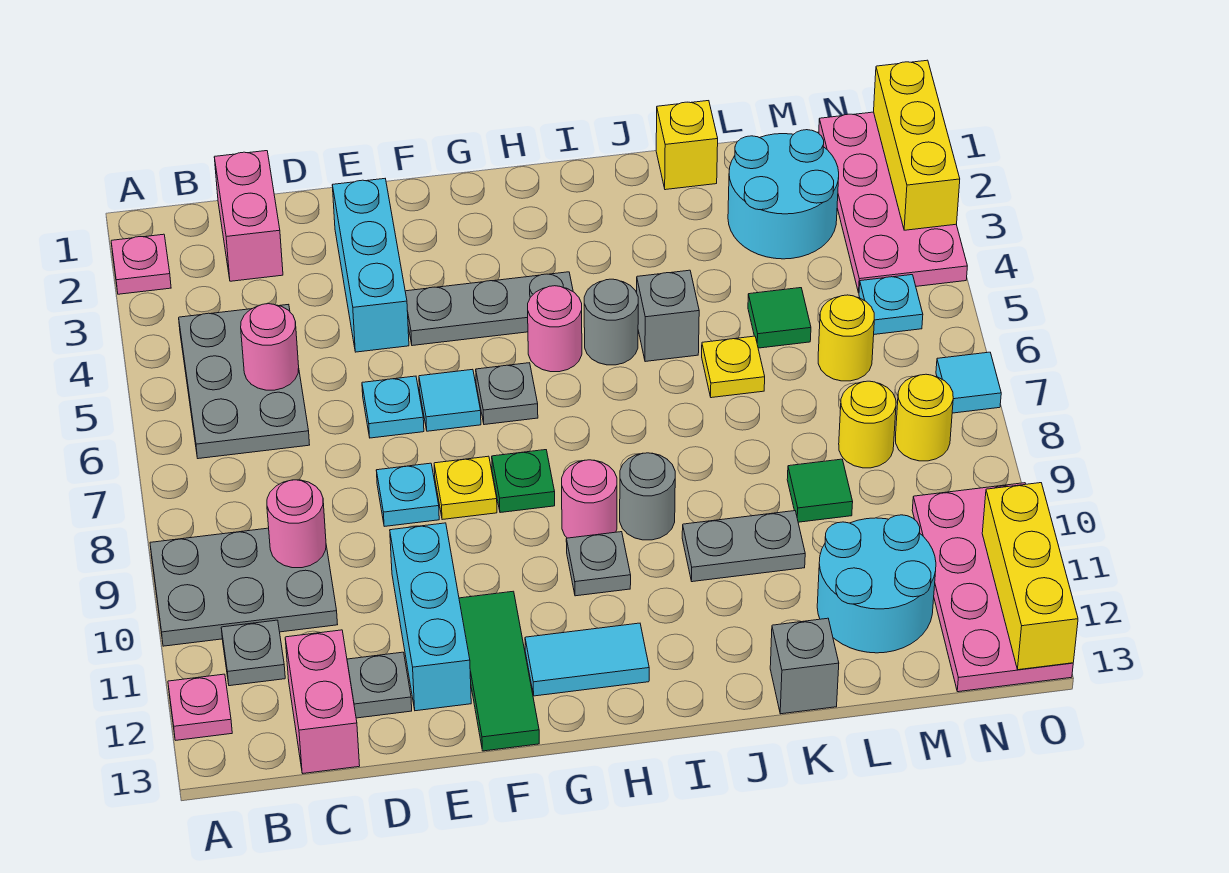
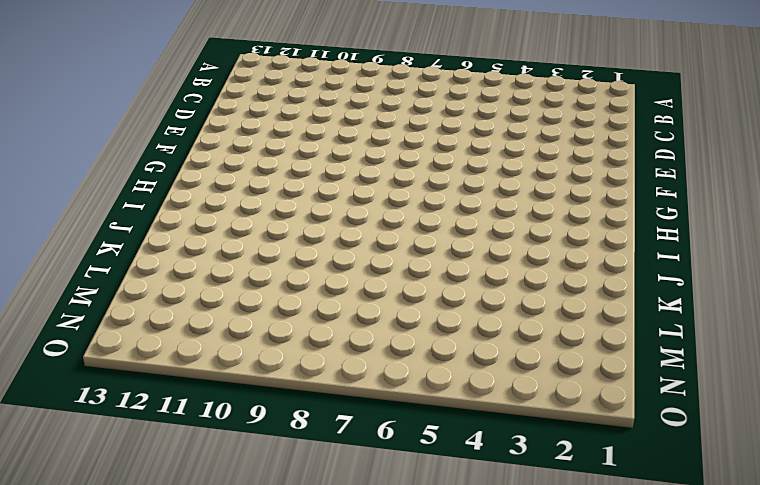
none -> pink plate A2 level 1
none -> grey plate A9:C10 level 1
none -> pink plate A12 level 1
none -> grey plate B4:C6 level 1

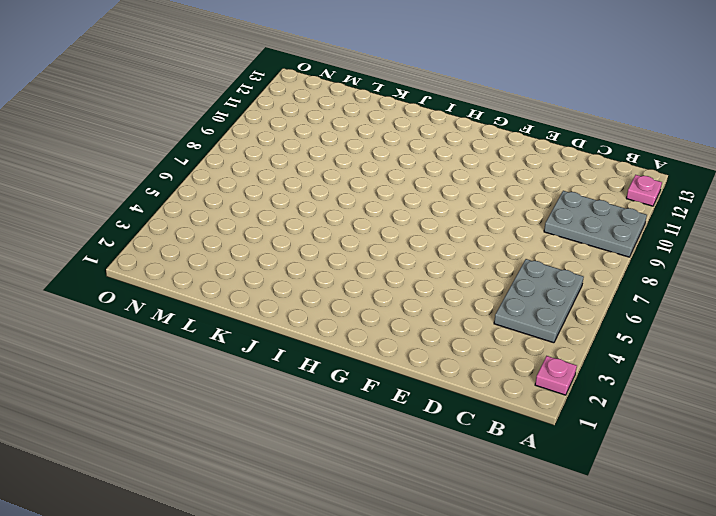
none -> grey plate B11 level 1
none -> pink brick C1:C2 level 1
none -> pink brick C12:C13 level 1
none -> grey plate D12 level 1

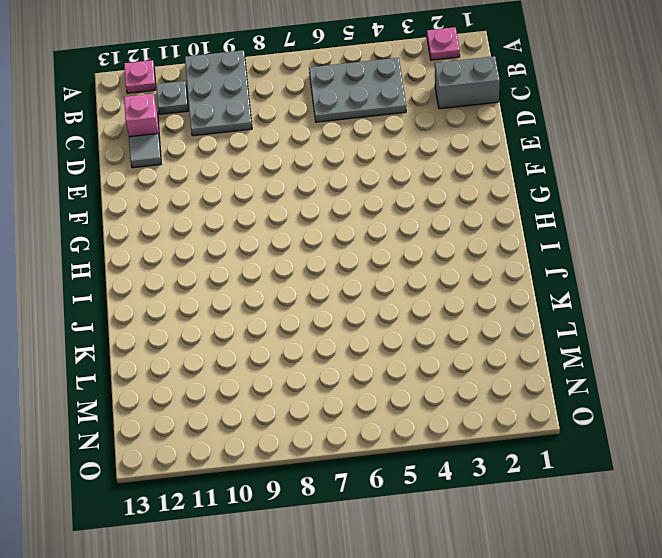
grey brick C1:C2 level 1 -> pink brick C1:C2 level 1
pink brick C12 level 1 -> pink brick C12:C13 level 1
grey tile D12 level 1 -> grey plate D12 level 1
none -> cyan brick E2:E4 level 1
none -> cyan plate E6 level 1
none -> cyan plate E8 level 1
none -> cyan brick E10:E12 level 1

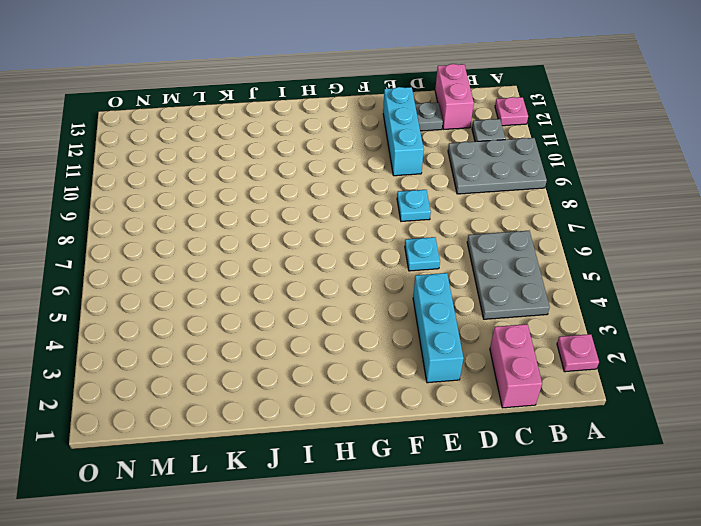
none -> grey plate F4:H4 level 1
none -> cyan tile F6 level 1
none -> yellow plate F8 level 1
none -> green tile F11:F13 level 1

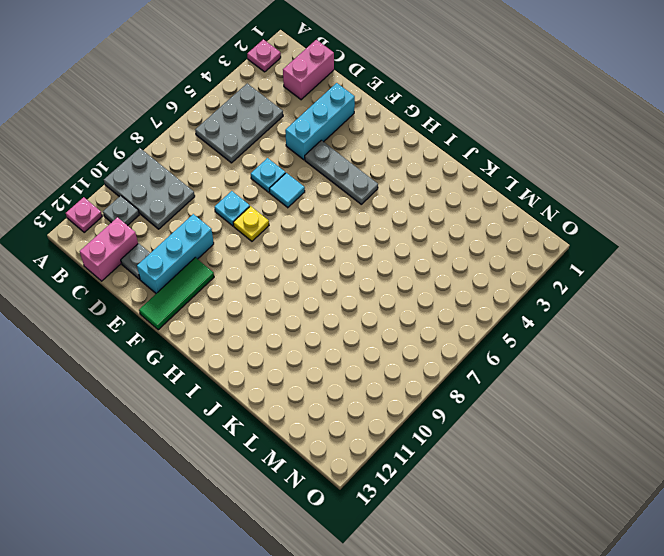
none -> grey plate G6 level 1
none -> green plate G8 level 1
none -> cyan tile G12:H12 level 1
none -> pink round brick H5 level 1

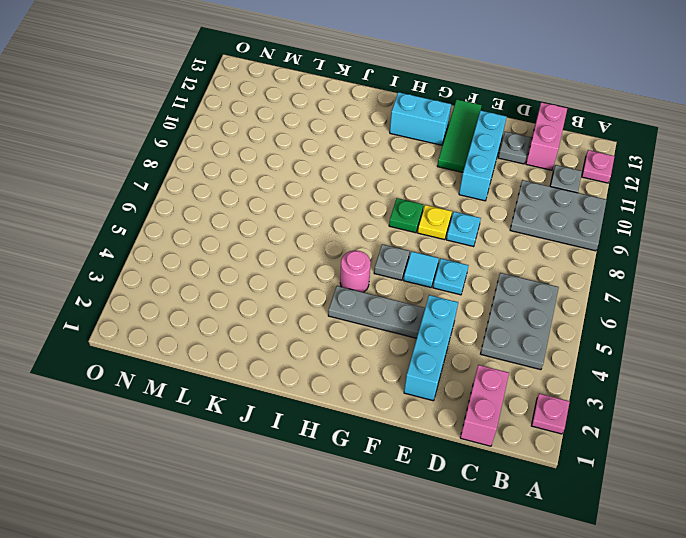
cyan brick G12:H12 level 1 -> cyan tile G12:H12 level 1
none -> pink round brick H9 level 1
none -> grey plate H10 level 1
none -> grey round brick I5 level 1
none -> grey round brick I9 level 1

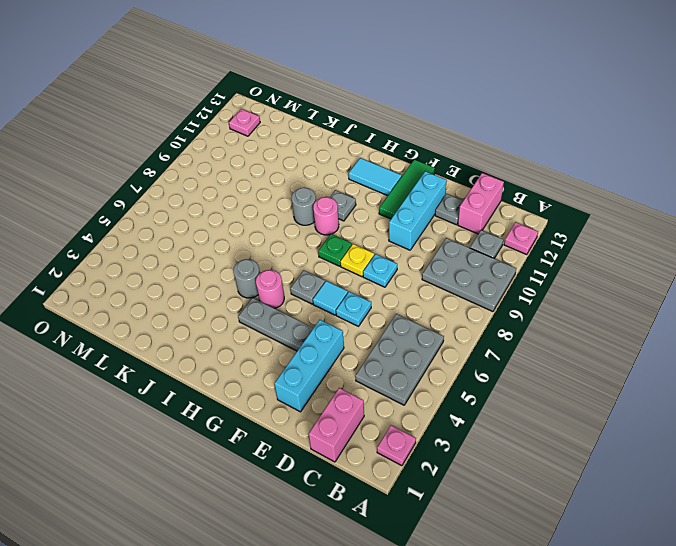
pink plate N12 level 1 -> pink plate N10:O13 level 1
none -> grey brick J5 level 1
none -> grey plate J10:K10 level 1
none -> yellow brick K1 level 1
none -> yellow plate K6 level 1

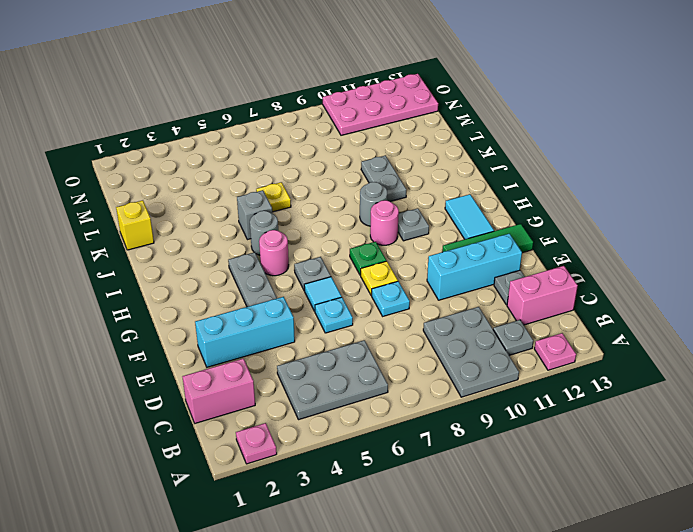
none -> grey brick K13 level 1
none -> cyan round brick L2:M3 level 1
none -> green tile L5 level 1
none -> green tile L9 level 1

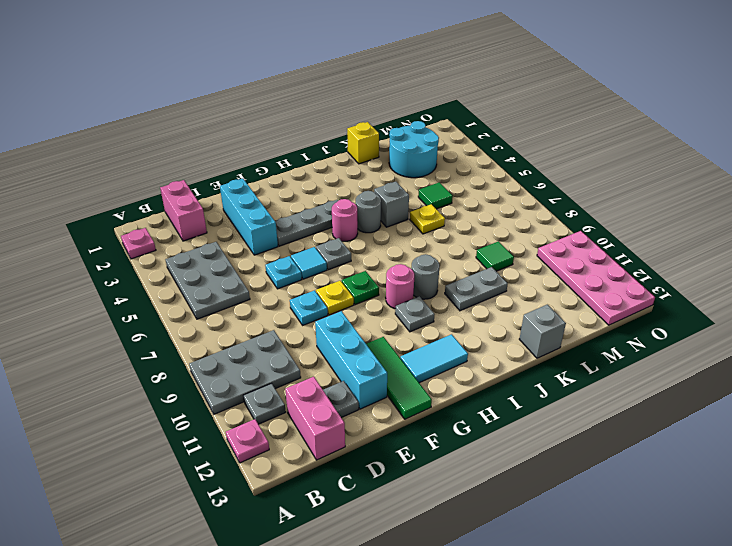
none -> cyan round brick L11:M12 level 1
none -> yellow round brick M6 level 1
none -> yellow round brick M8 level 1
none -> pink plate N1:O4 level 1

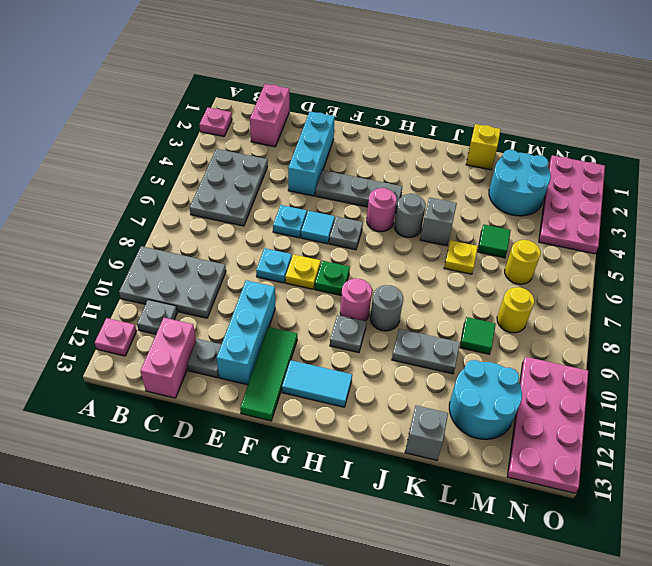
none -> cyan plate N5 level 1
none -> yellow round brick N8 level 1
none -> cyan tile O7 level 1
none -> pink round brick C5 level 2

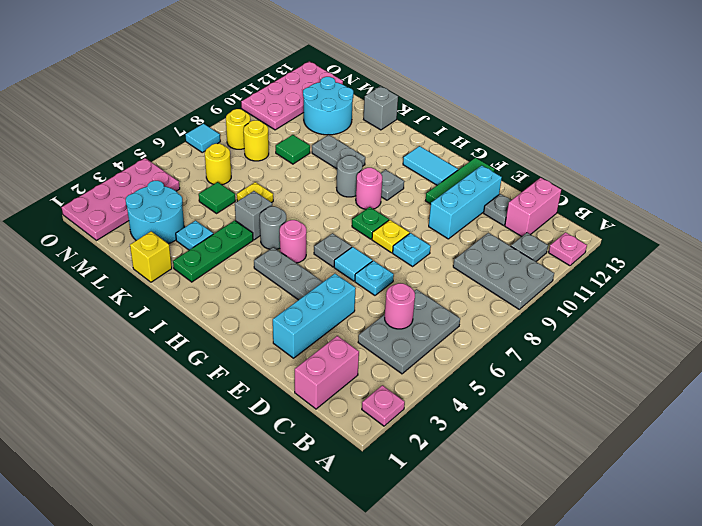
green plate J2:J4 level 1 -> none
cyan plate K3 level 1 -> cyan plate N5 level 1
none -> pink round brick C9 level 2
none -> yellow brick O1:O3 level 2
none -> yellow brick O11:O13 level 2

